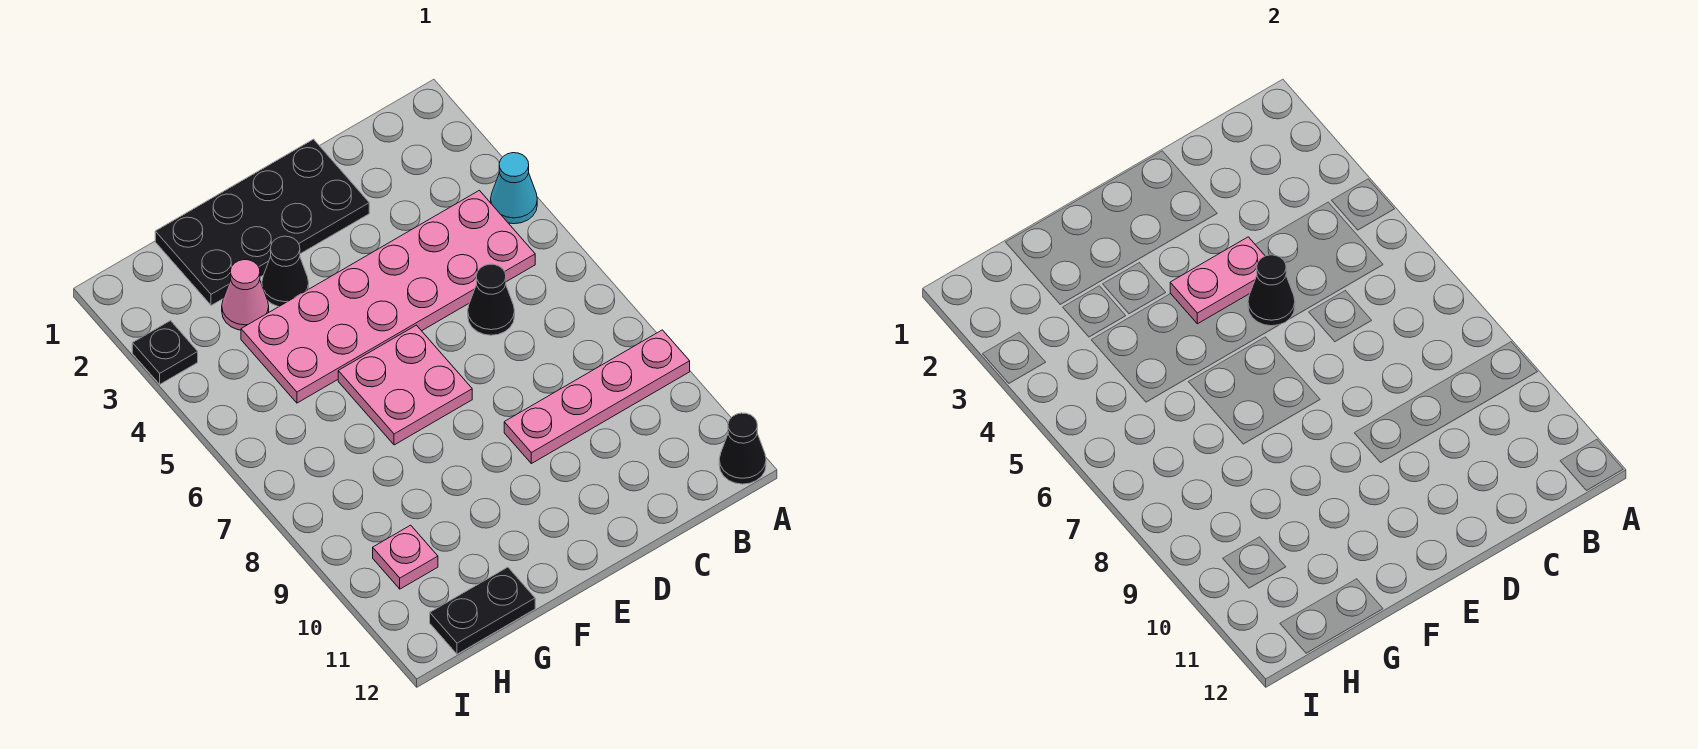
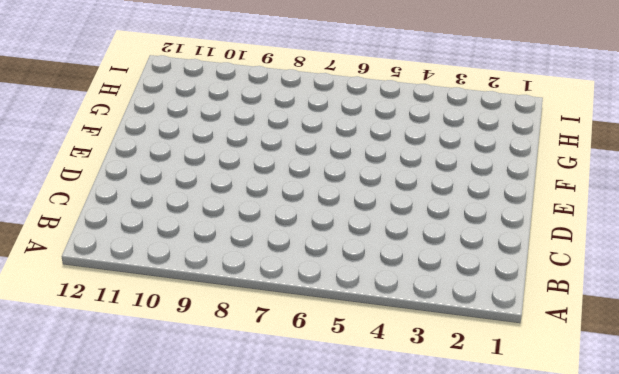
none -> cyan cone A4 level 1
none -> pink plate A9:D9 level 1
none -> black cone A12 level 1

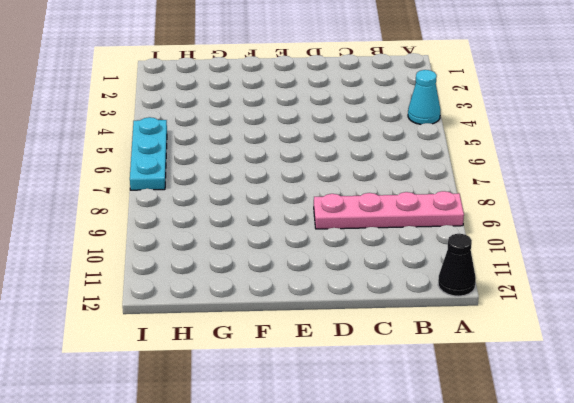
cyan plate I5:I7 level 1 -> none
none -> pink plate B4:G5 level 1
none -> black cone C6 level 1
none -> black plate D1:G2 level 1

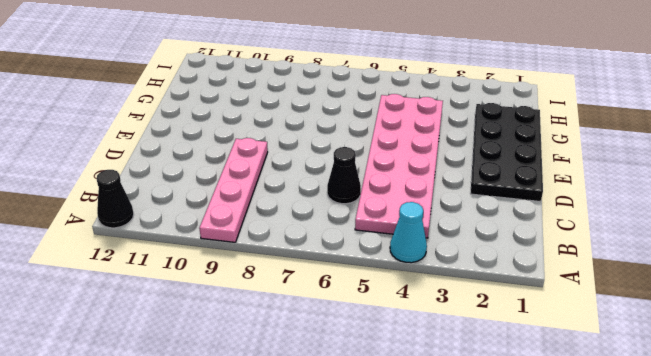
none -> pink plate E6:F7 level 1
none -> black cone F3 level 1
none -> pink cone G3 level 1

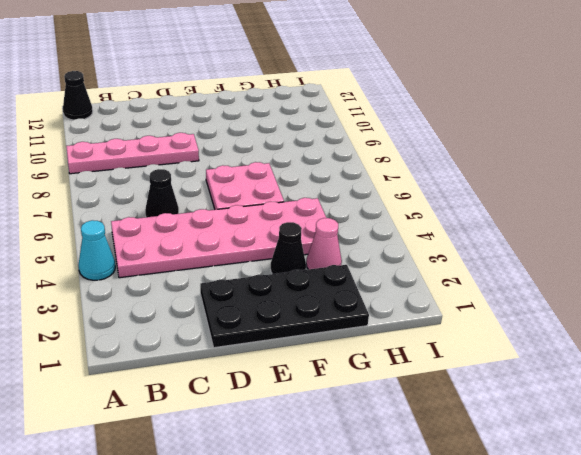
none -> black plate G12:H12 level 1
none -> pink plate H10 level 1
none -> black plate I3 level 1

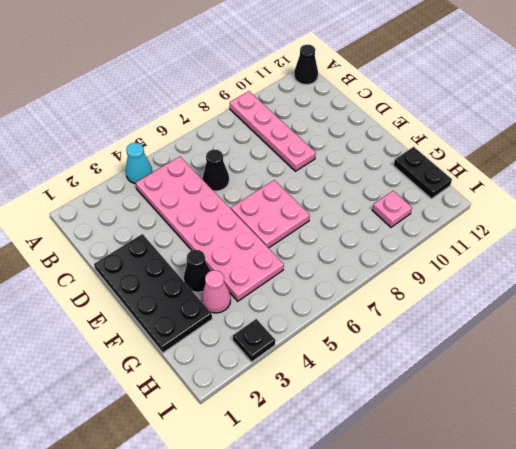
none -> pink plate D4:E4 level 2
none -> black cone D5 level 2

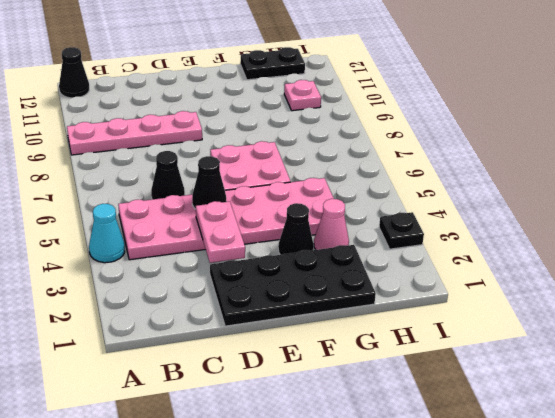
pink plate D3:D4 level 2 -> pink plate D4:E4 level 2

